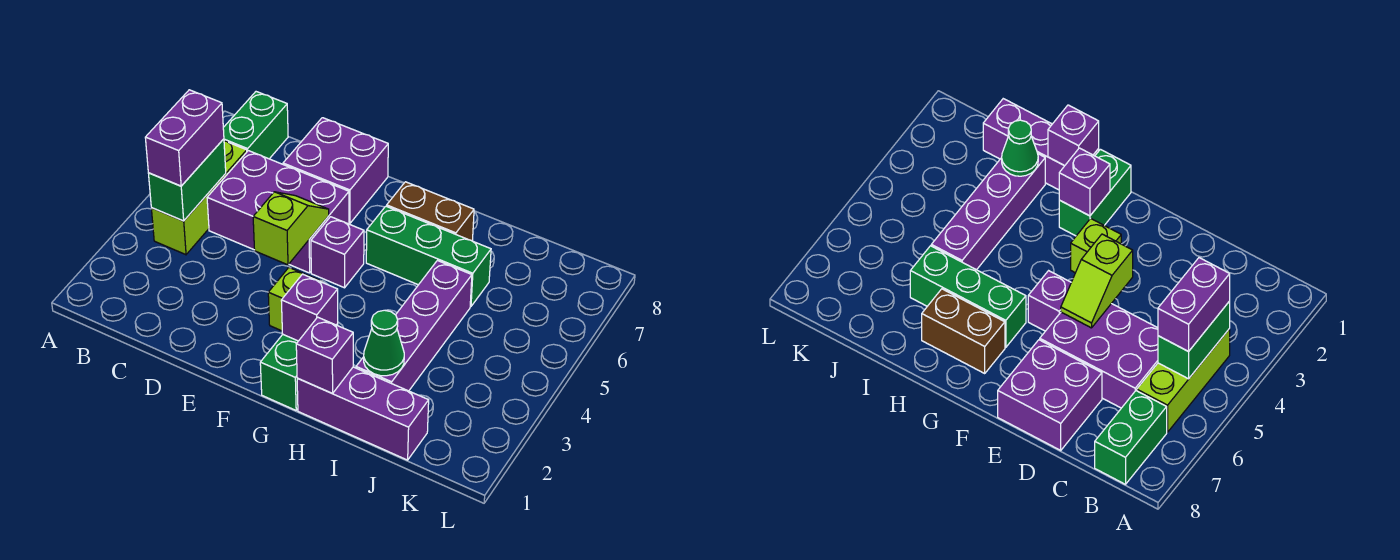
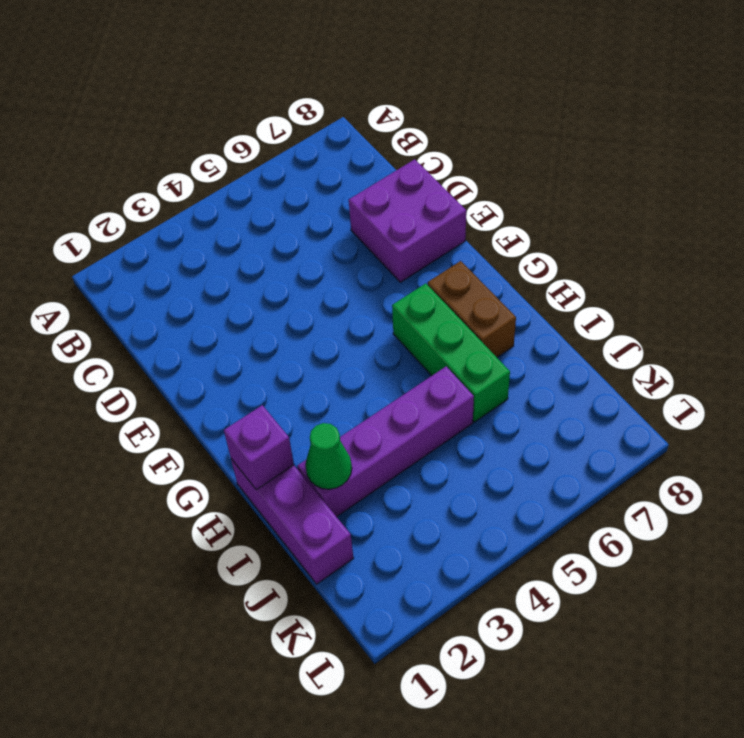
none -> lime brick B4:B6 level 1
none -> green brick B7:B8 level 1
none -> purple brick C5:E6 level 1

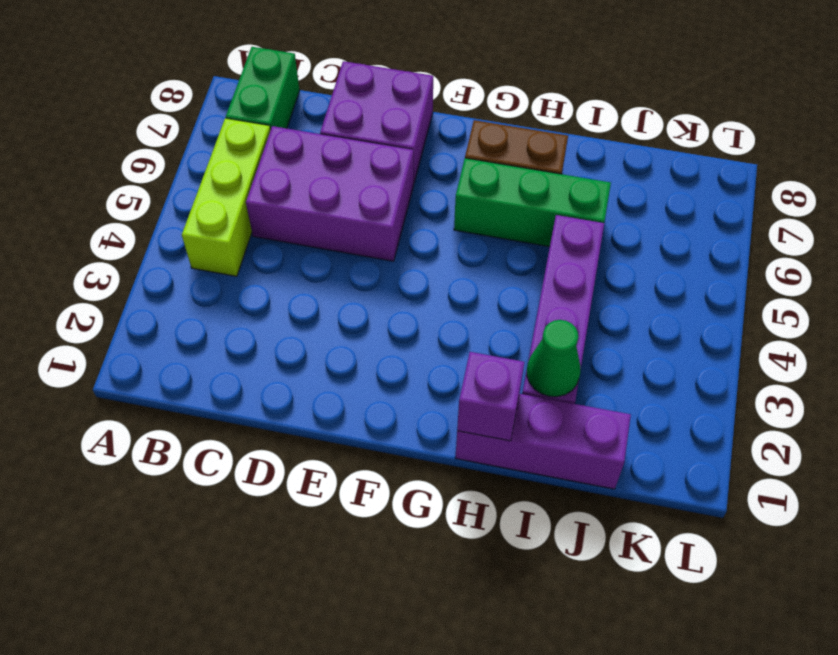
none -> lime brick F3 level 1
none -> purple brick F5 level 1
none -> green brick G1:G2 level 1

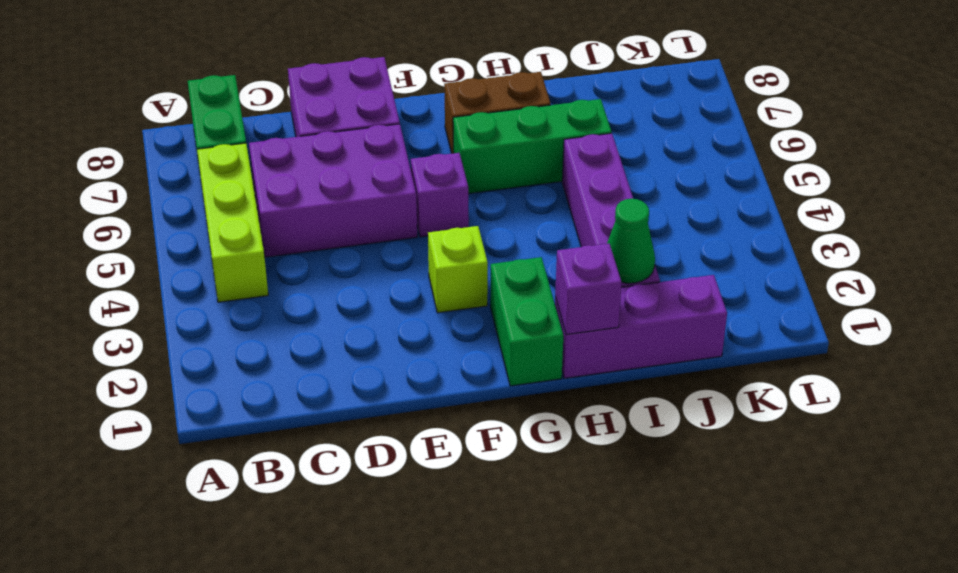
none -> green brick B4:B5 level 2
none -> lime slope E4:E5 level 2 top 4
none -> purple brick G2 level 2

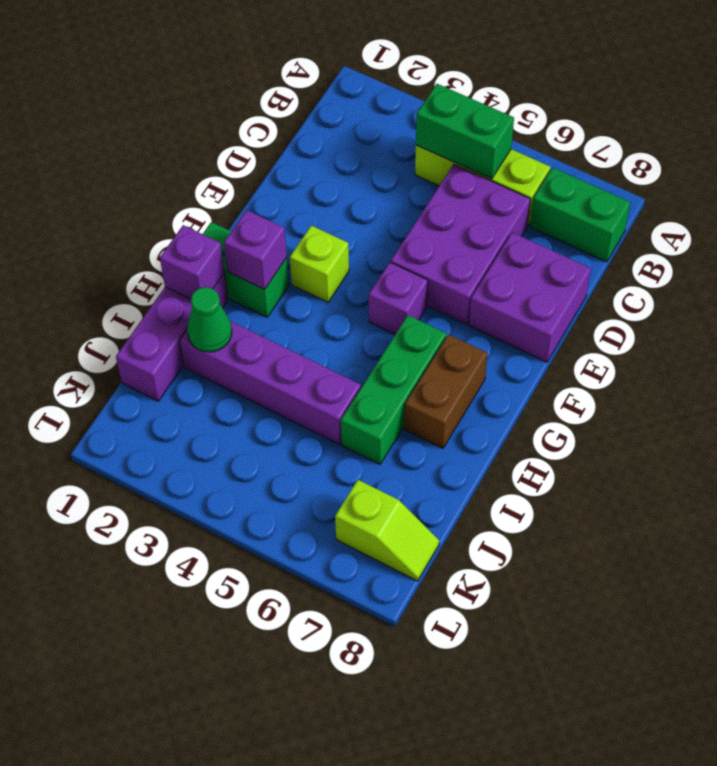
lime slope K7:K8 level 1 top 7 -> lime slope E4:E5 level 2 top 4
none -> purple brick B4:B5 level 3

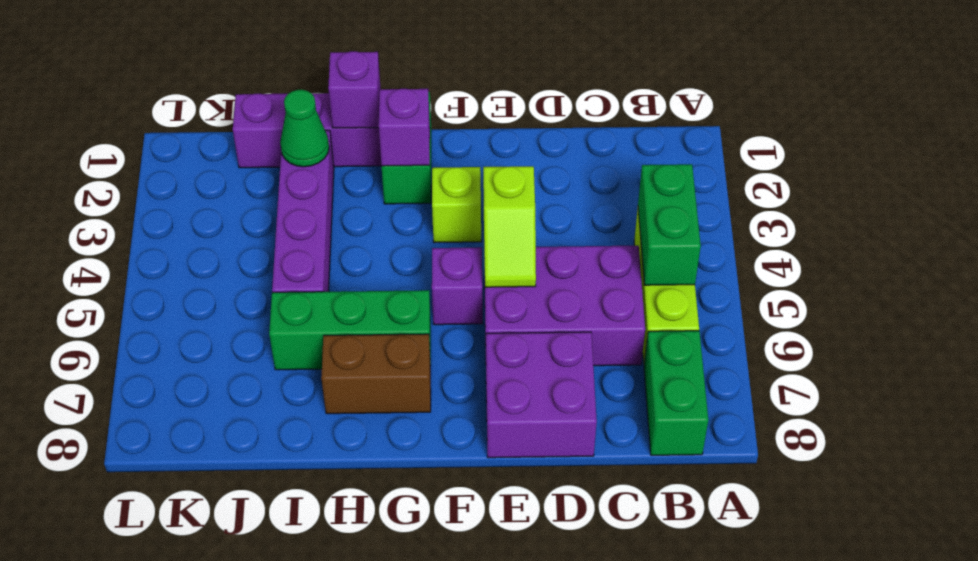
none -> purple brick B4:B5 level 3

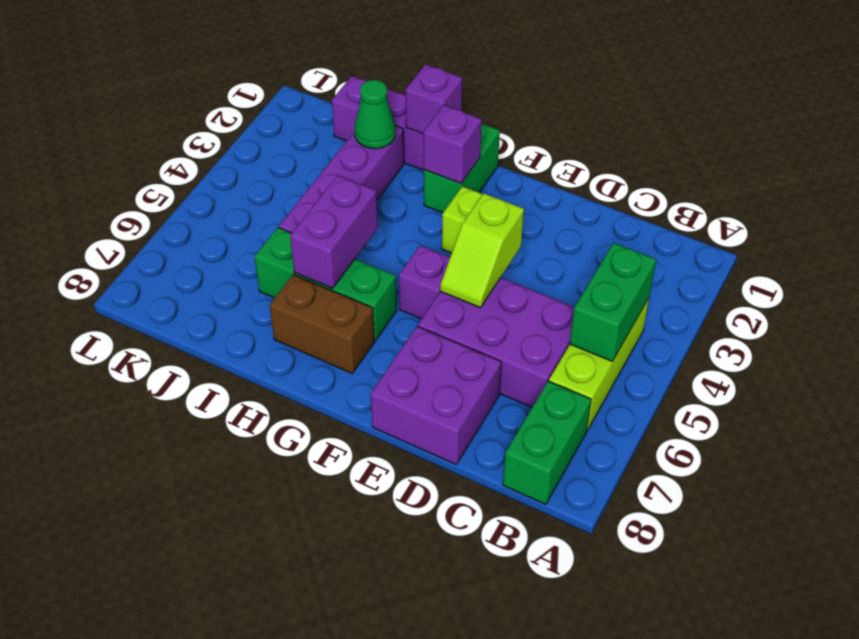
purple brick H5:H6 level 2 -> purple brick B4:B5 level 3

